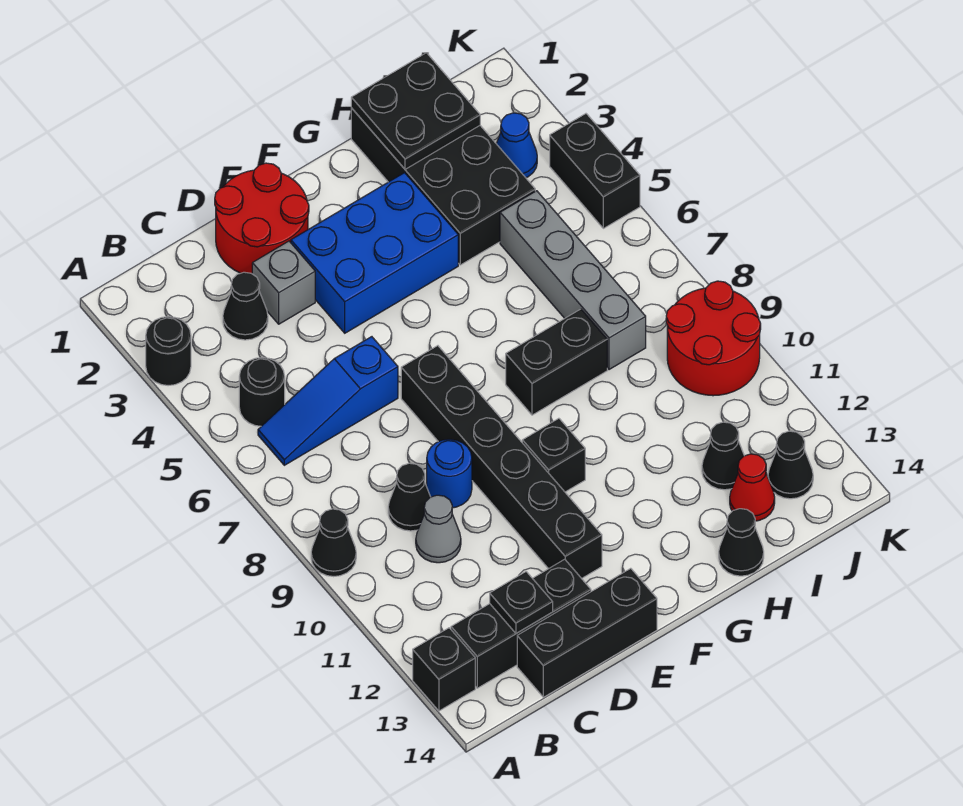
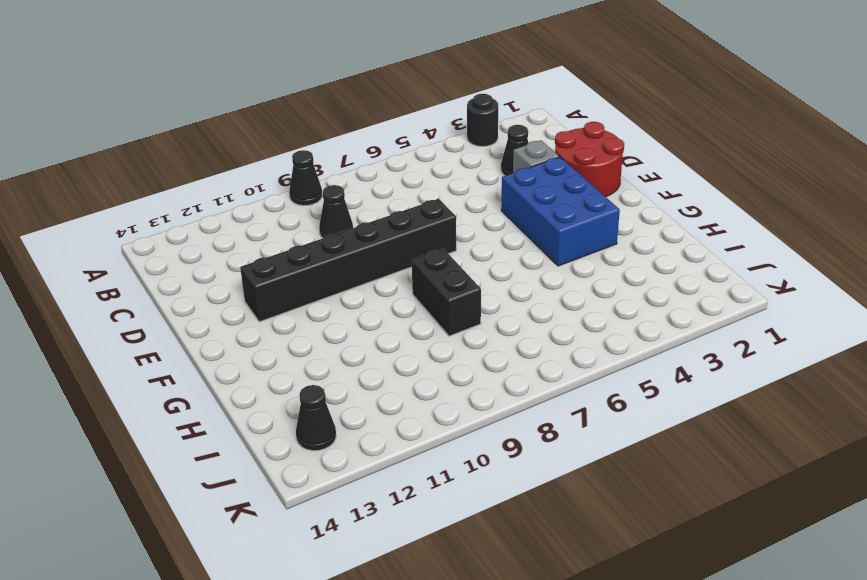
none -> black brick A13 level 1
none -> black round brick B5 level 1
none -> blue slope B6:D6 level 1 top D

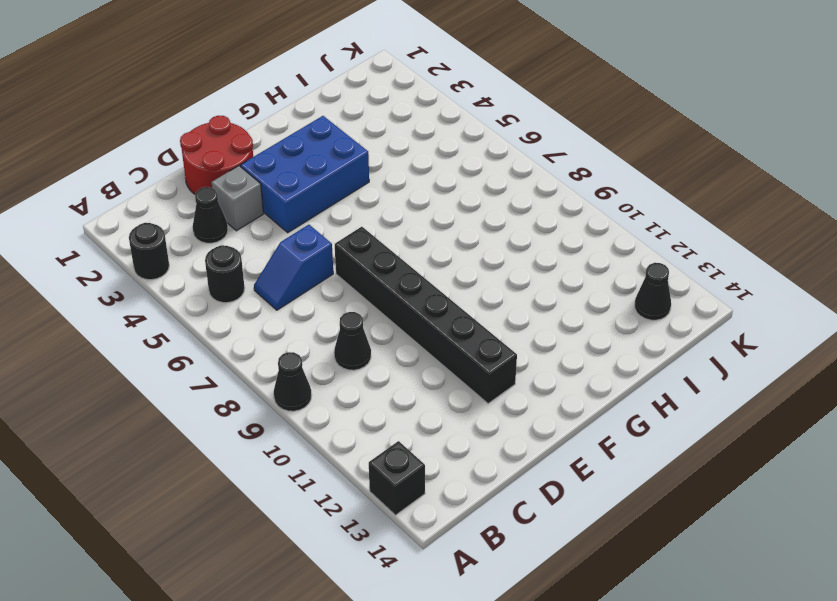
blue slope C6:D6 level 1 top D -> blue slope B6:D6 level 1 top D
none -> black brick B13:D13 level 1
none -> grey cone C10 level 1
none -> black brick C14:E14 level 1

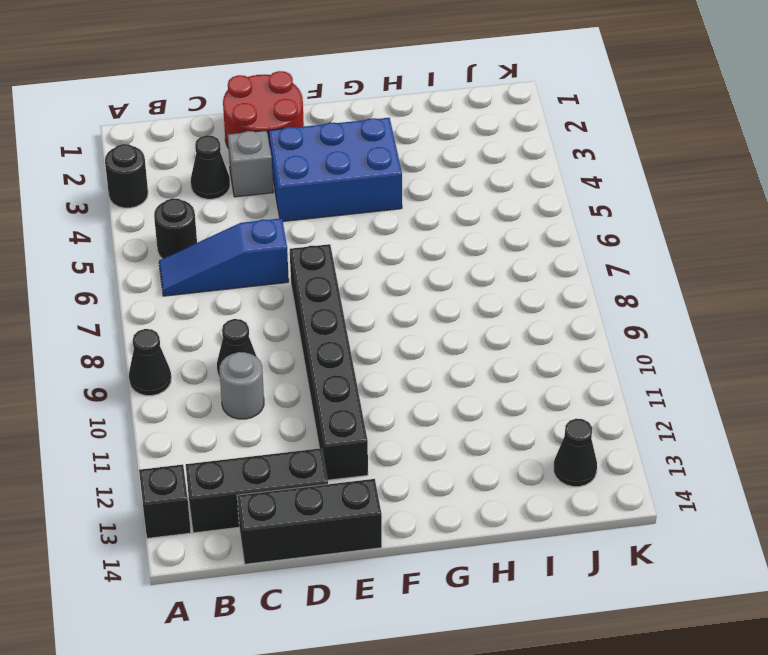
grey round brick C10 level 1 -> grey cone C10 level 1
none -> blue round brick D9 level 1
none -> black brick F10 level 1
none -> black brick G8:H8 level 1

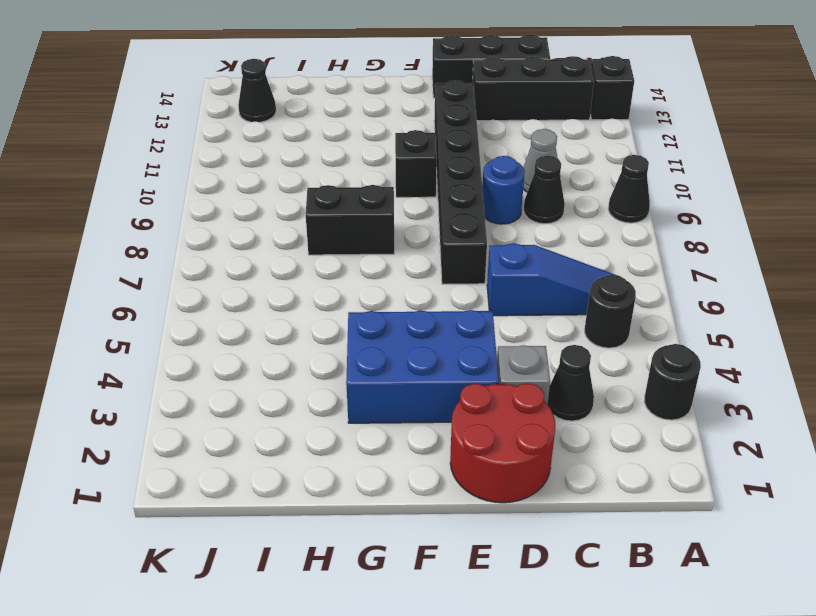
none -> black brick H1:I4 level 1
none -> black cone H14 level 1
none -> grey brick I5:I8 level 1

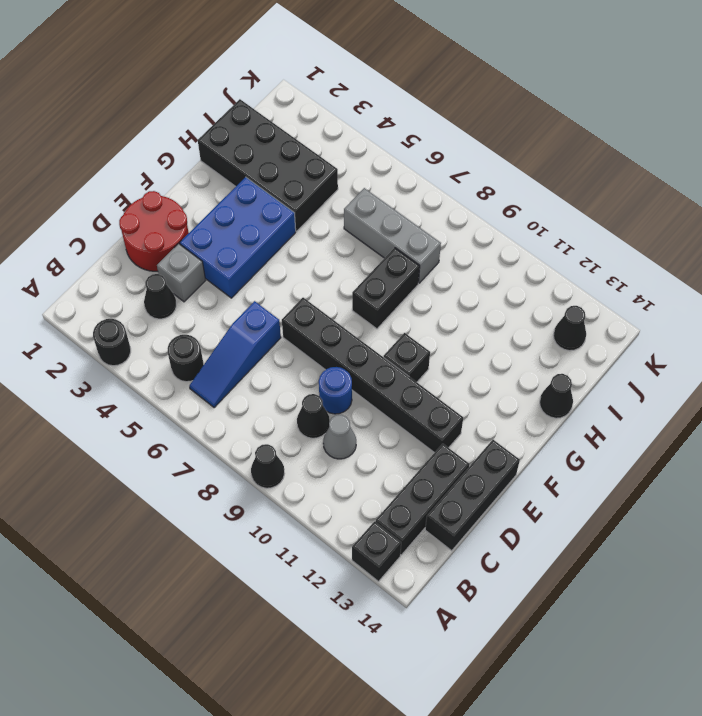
grey brick I6:I8 level 1 -> grey brick I5:I8 level 1
none -> black cone I12 level 1
none -> red cone I13 level 1
none -> blue cone J3 level 1

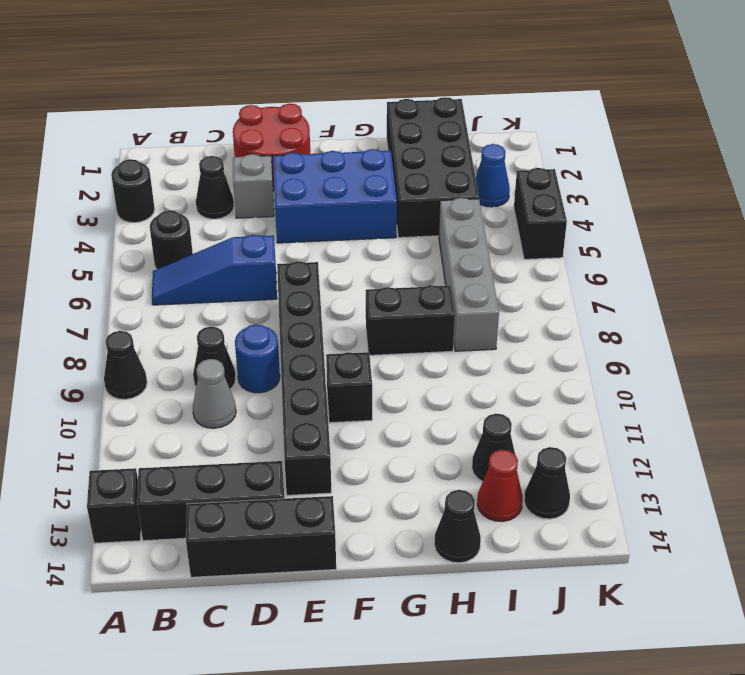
none -> red round brick J9:K10 level 1
none -> black plate C13 level 2
none -> black plate H1:I2 level 2

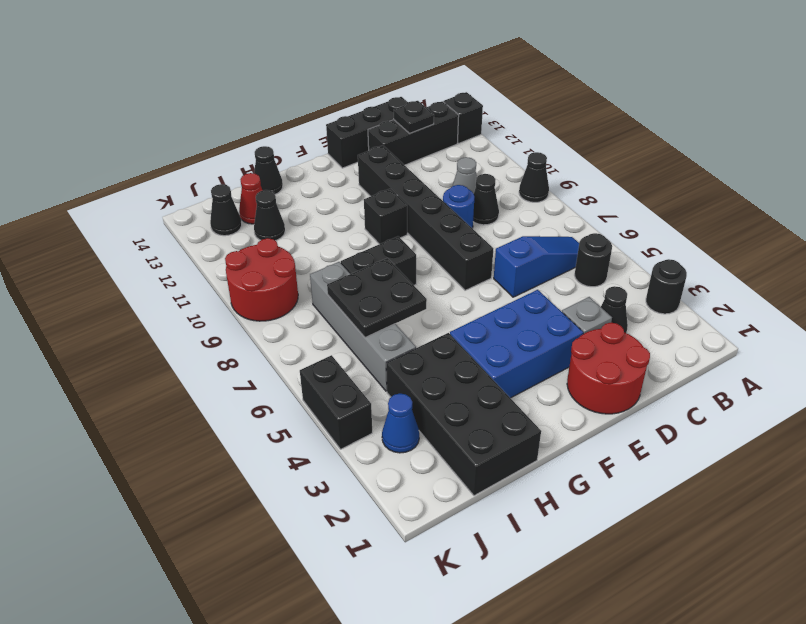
black plate H6:I7 level 2 -> black plate H1:I2 level 2

